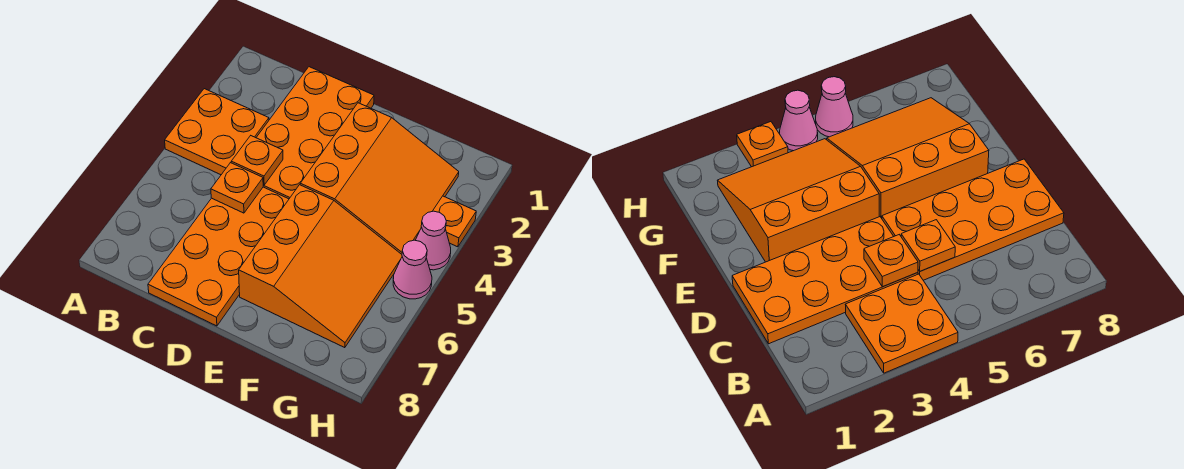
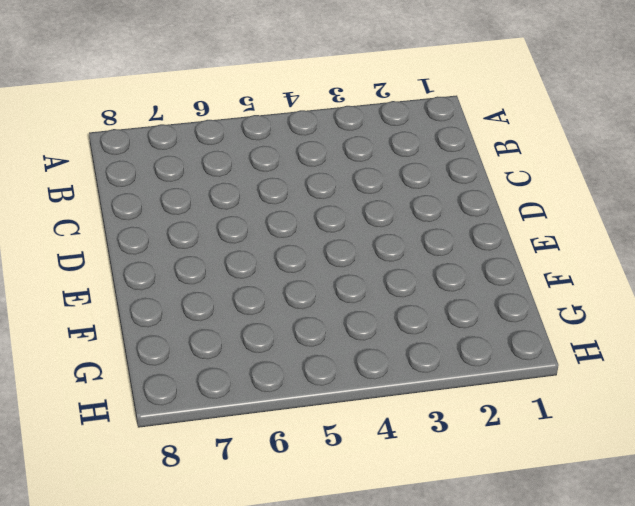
none -> orange plate A3:B4 level 1
none -> orange plate C1:D4 level 1

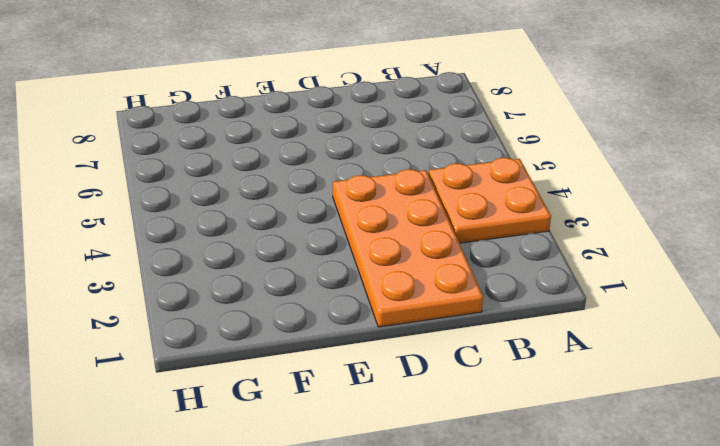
none -> orange plate C5:D8 level 1
none -> orange slope E2:G4 level 1 top E

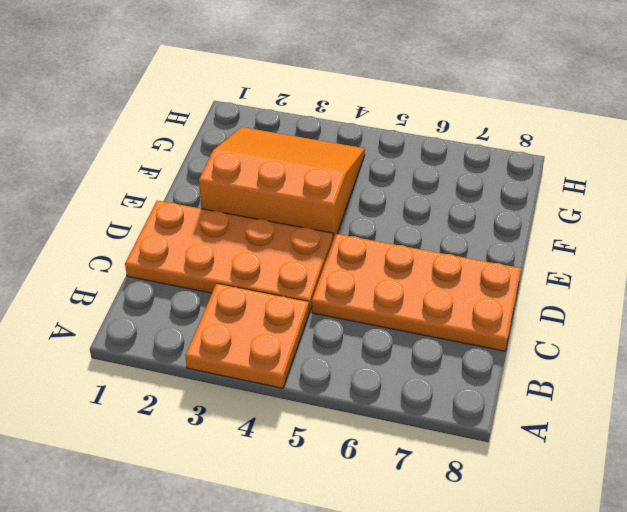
none -> orange slope E5:G7 level 1 top E
none -> orange plate H3 level 1

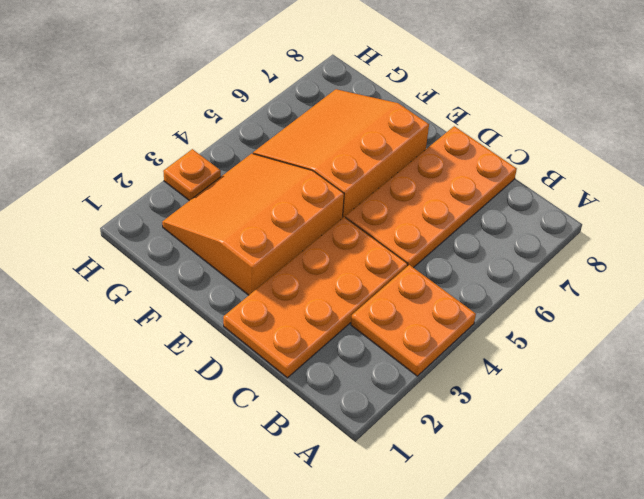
none -> pink cone H4 level 1
none -> pink cone H5 level 1

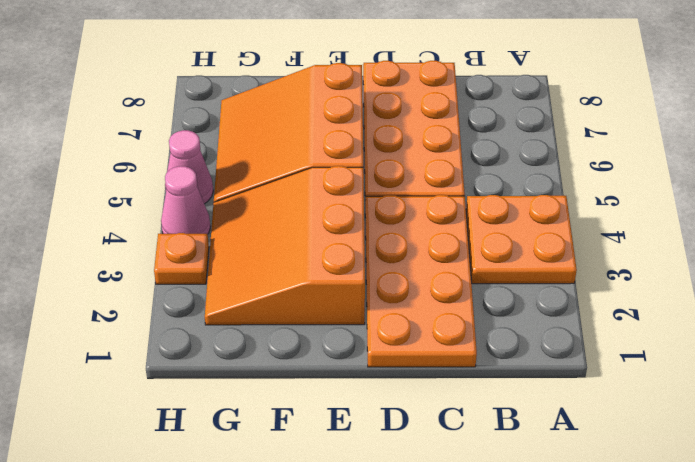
none -> orange plate C4 level 2
none -> orange plate C5 level 2

